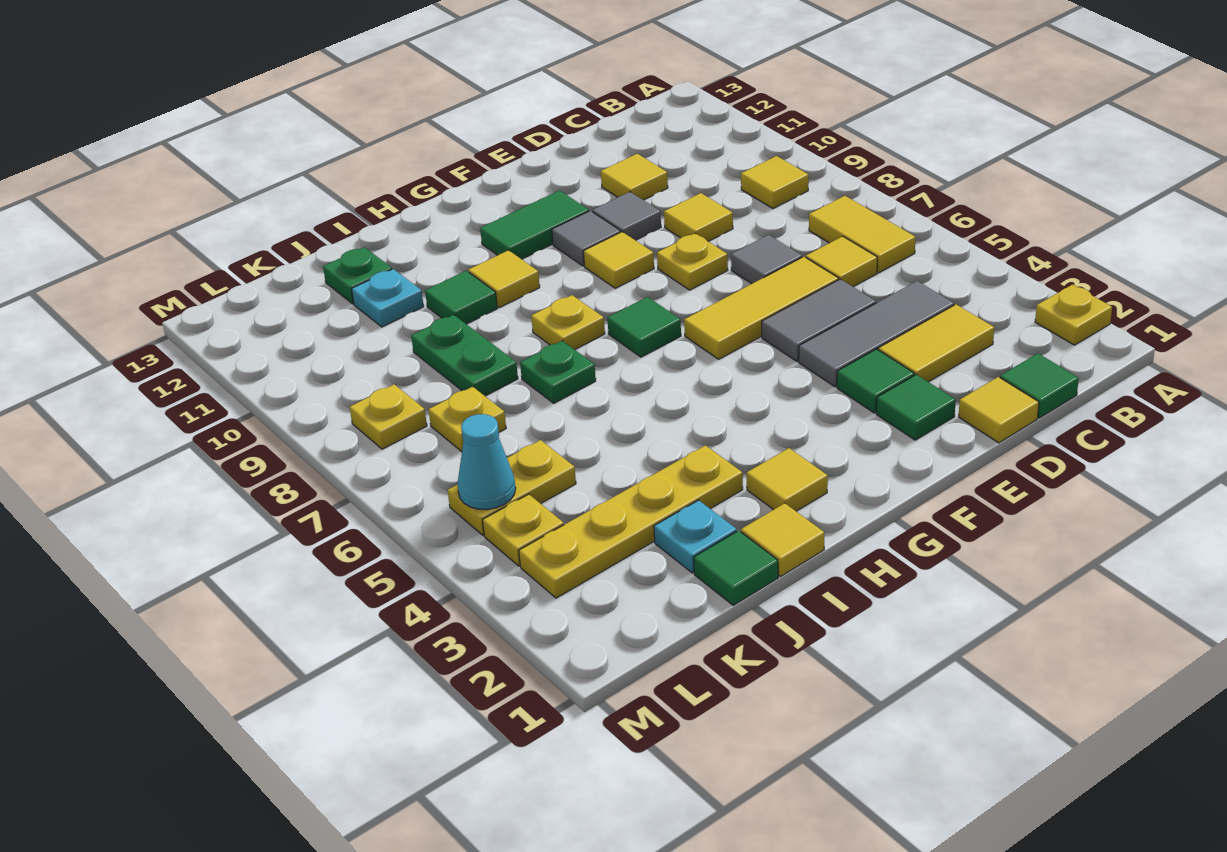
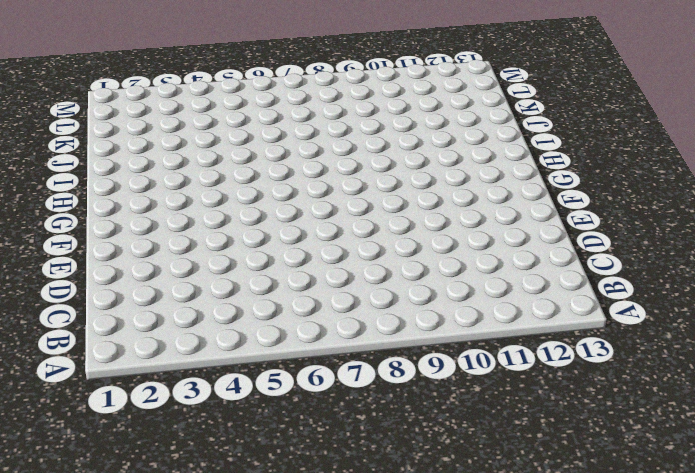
none -> yellow plate A2 level 1
none -> yellow tile B6:B7 level 1
none -> yellow tile B9 level 1
none -> green tile C1 level 1

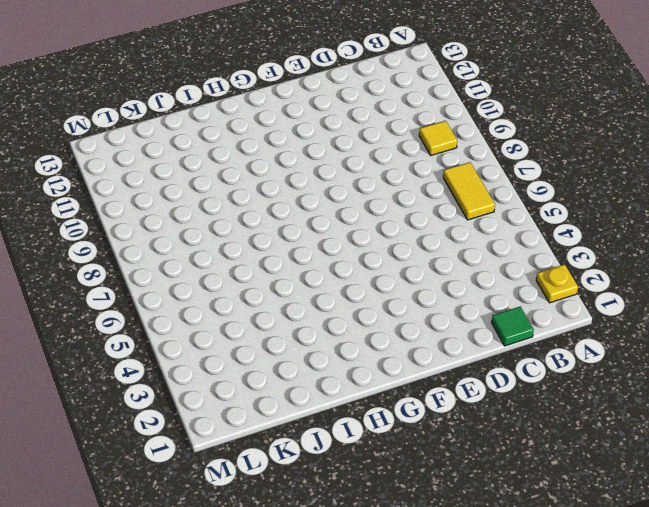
none -> yellow tile C3:D3 level 1
none -> grey tile C4:E4 level 1
none -> yellow tile C6 level 1
none -> yellow tile D1 level 1

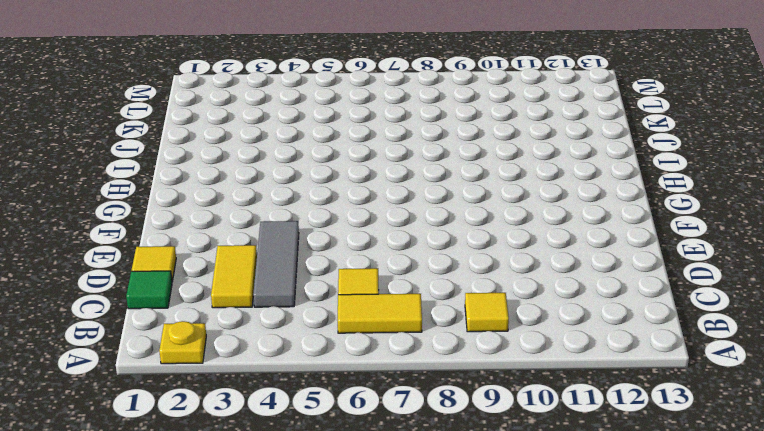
none -> grey tile D5:E5 level 1
none -> yellow tile D6:F6 level 1
none -> grey tile D7 level 1
none -> yellow tile D9 level 1

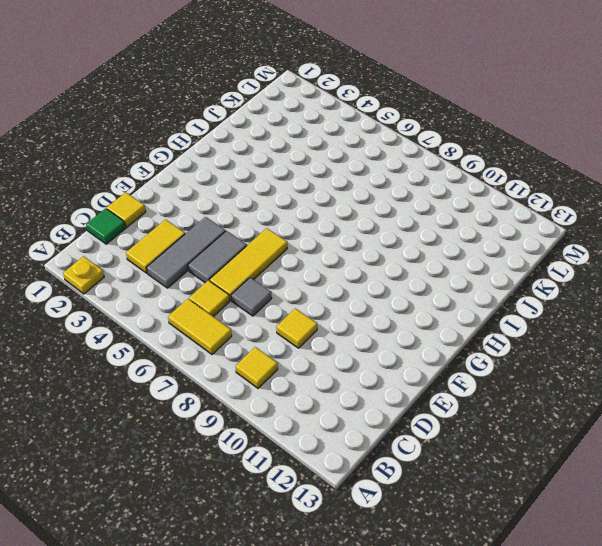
none -> yellow tile D11 level 1
none -> green tile E2 level 1
none -> green tile E3 level 1
none -> yellow plate E8 level 1

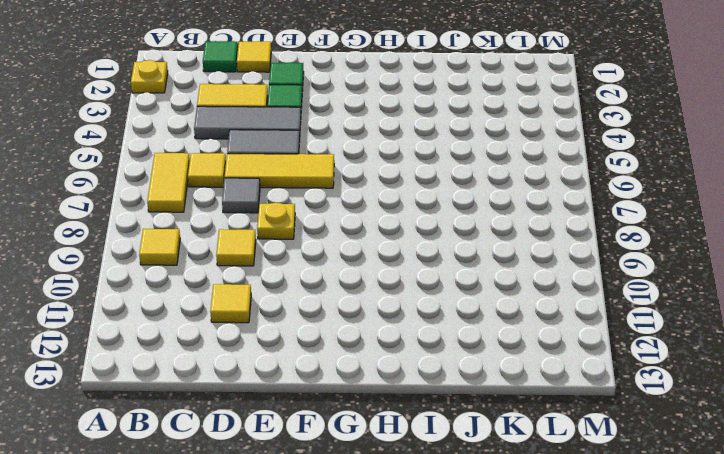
none -> grey tile E10 level 1
none -> yellow tile F9 level 1
none -> grey tile F10 level 1
none -> green tile F11:G11 level 1

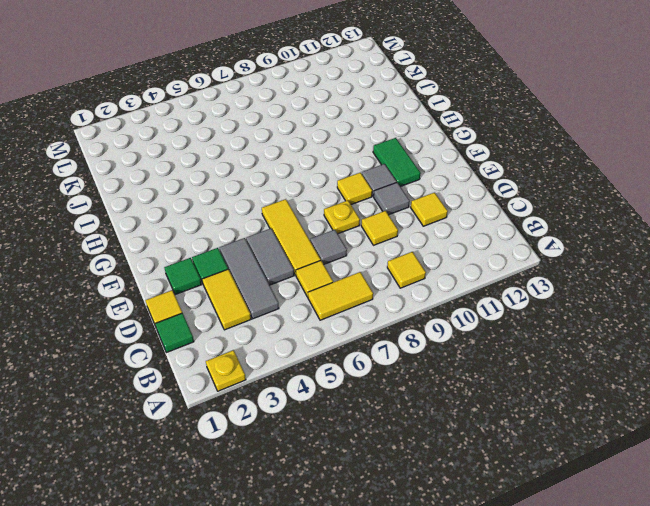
none -> green tile G7 level 1
none -> yellow tile H2 level 1
none -> yellow plate H8 level 1
none -> yellow tile H10 level 1

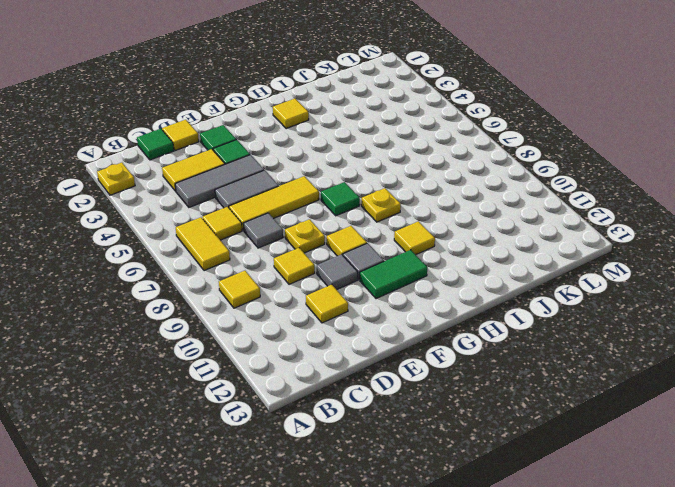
none -> yellow tile I1 level 1
none -> yellow plate I3:L3 level 1
none -> green plate I7 level 1
none -> green tile I10 level 1

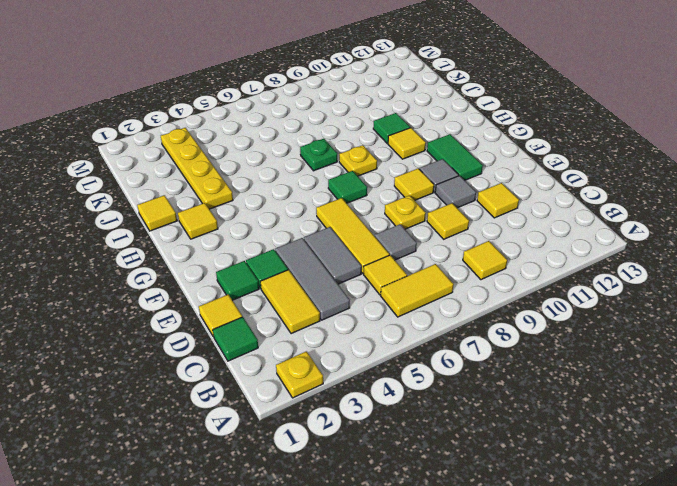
none -> green tile J1 level 1
none -> cyan plate J2 level 1
none -> green plate J8:J9 level 1
none -> cyan plate J11 level 1

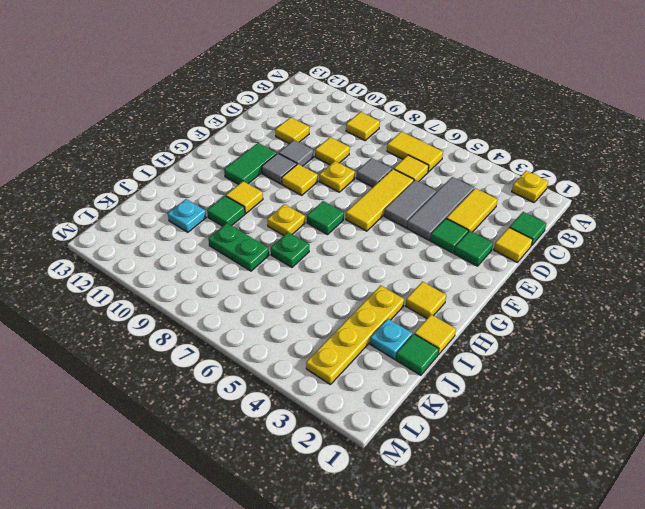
none -> green plate J12 level 1
none -> yellow plate K5:L5 level 1
none -> yellow plate K7 level 1
none -> yellow plate L4 level 1

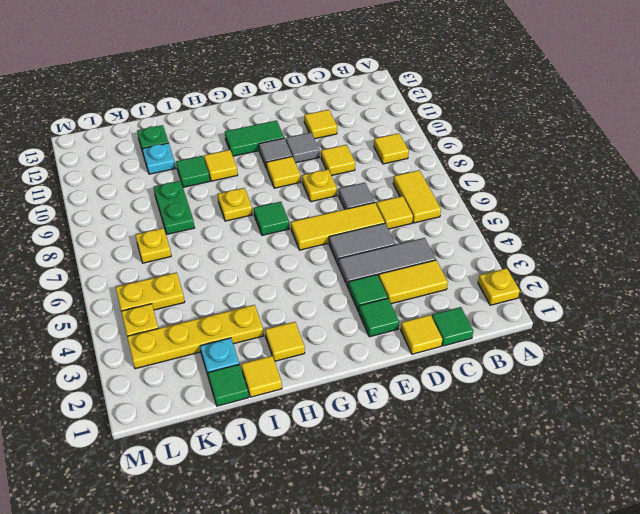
none -> green plate I7 level 1
none -> yellow plate L8 level 1
none -> cyan cone L5 level 2

